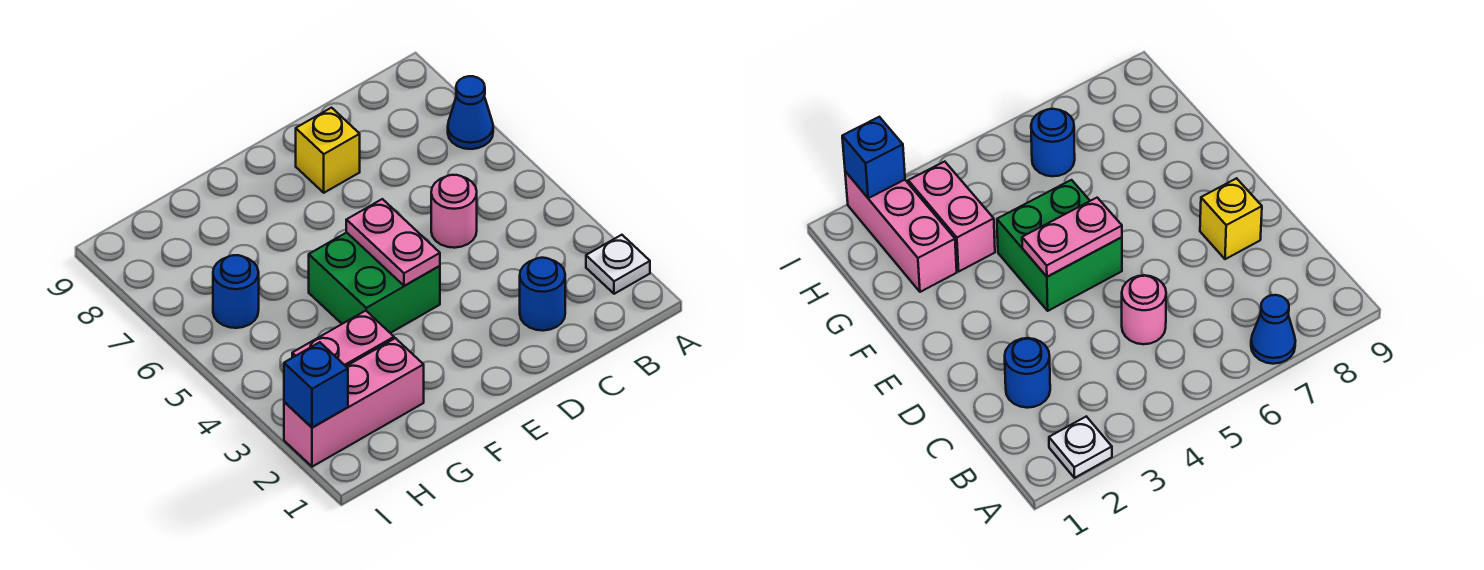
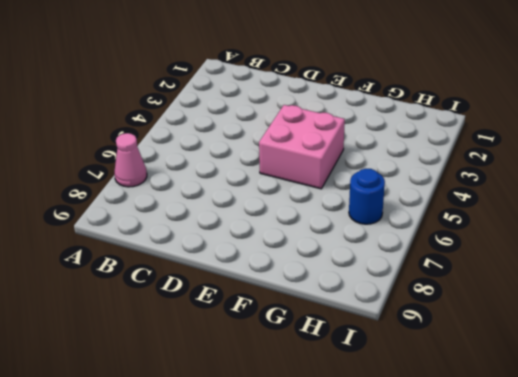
pink cone A7 level 1 -> blue cone A7 level 1
pink brick E4:F5 level 1 -> green brick E4:F5 level 1
none -> white plate A2 level 1
none -> blue round brick C2 level 1

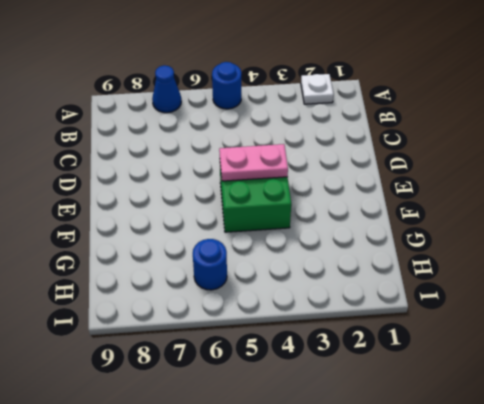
blue round brick A5 level 1 -> blue round brick C2 level 1
none -> pink round brick C5 level 1
none -> yellow brick D8 level 1

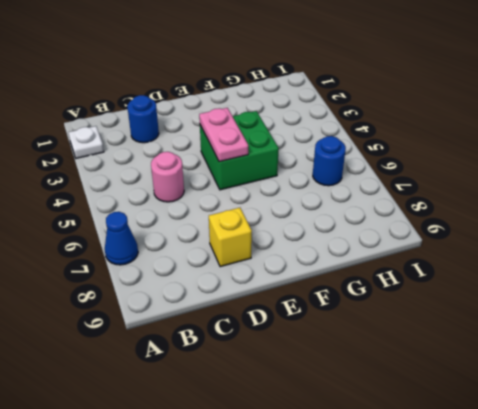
none -> pink brick G2:I2 level 1
none -> pink brick G3:H3 level 1

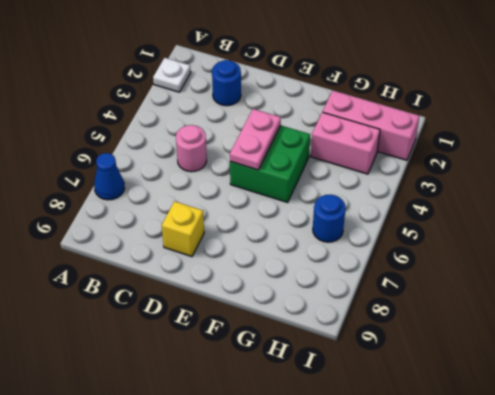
none -> blue brick I2 level 2

